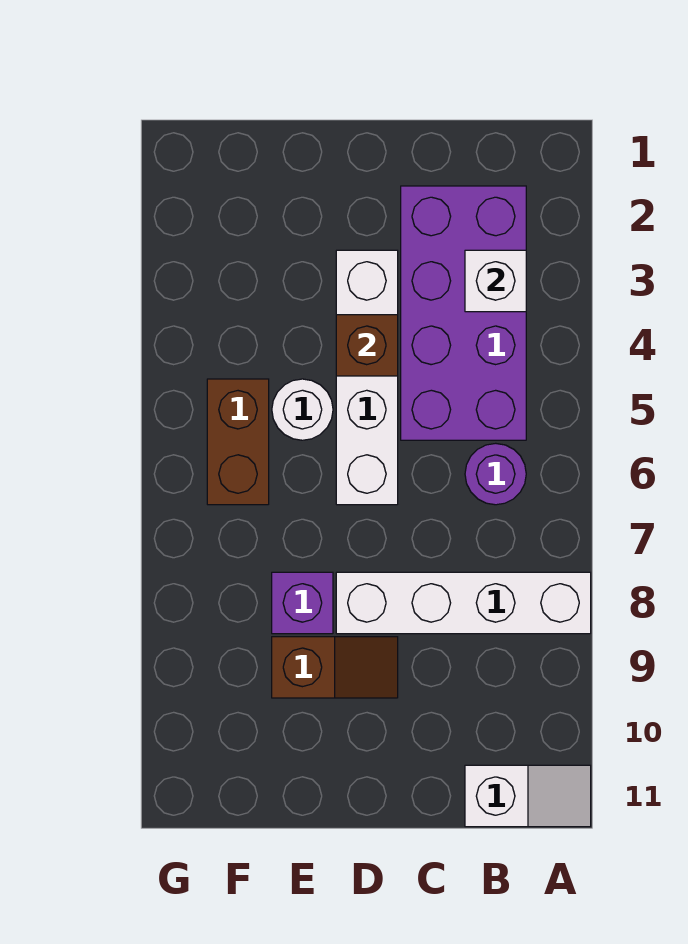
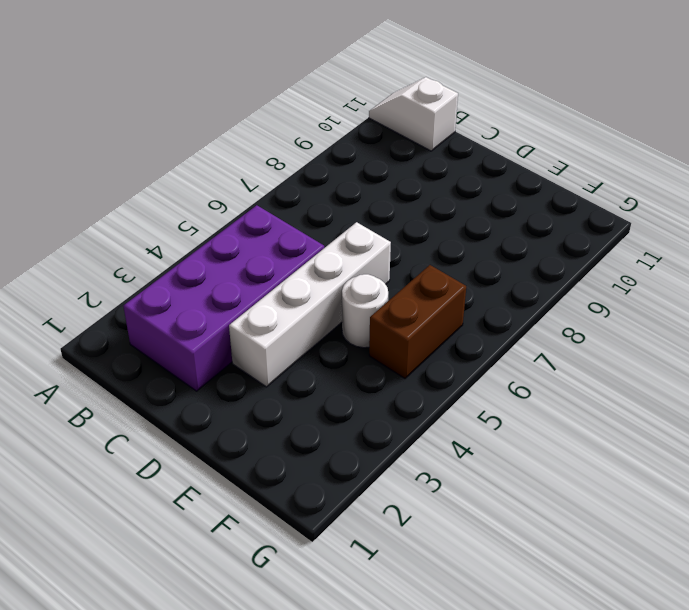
none -> white brick A8:D8 level 1
none -> purple round brick B6 level 1

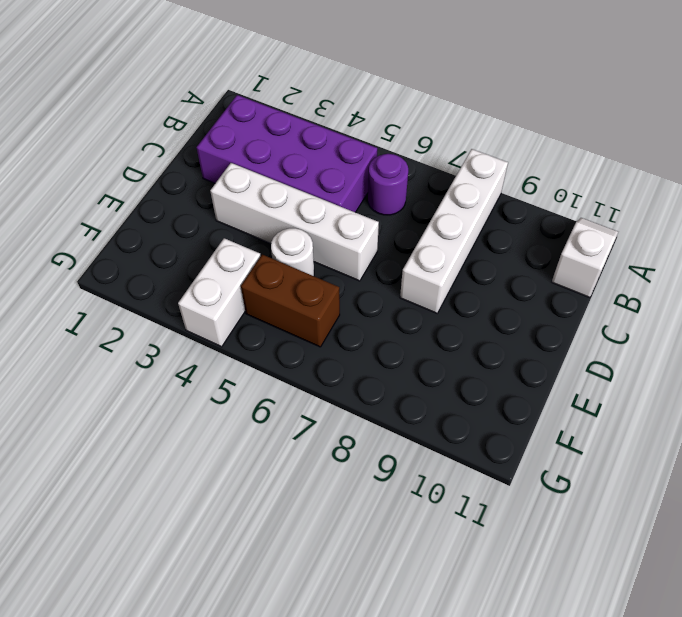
white brick F4:G4 level 1 -> none
none -> brown slope D9:E9 level 1 top E
none -> purple brick E8 level 1

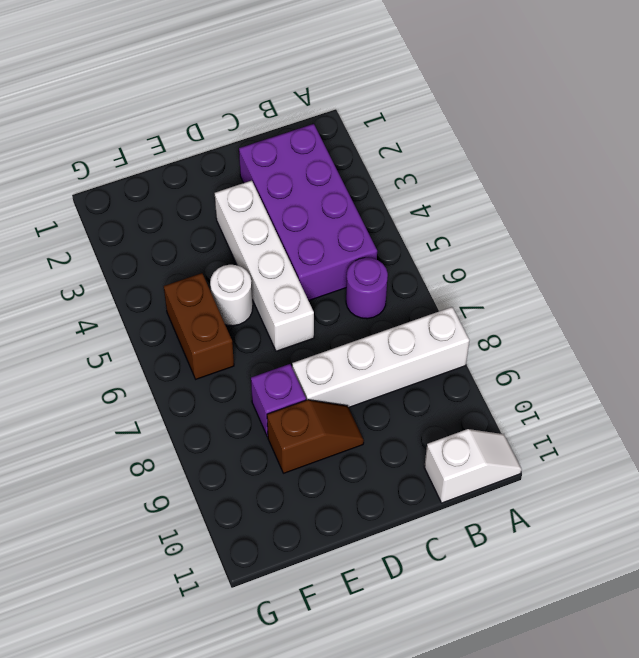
none -> white brick B3 level 2
none -> brown brick D4 level 2

